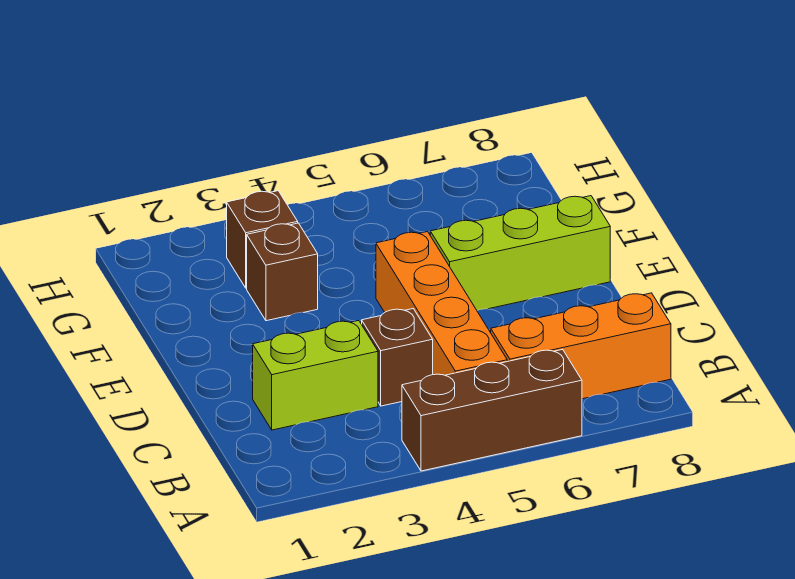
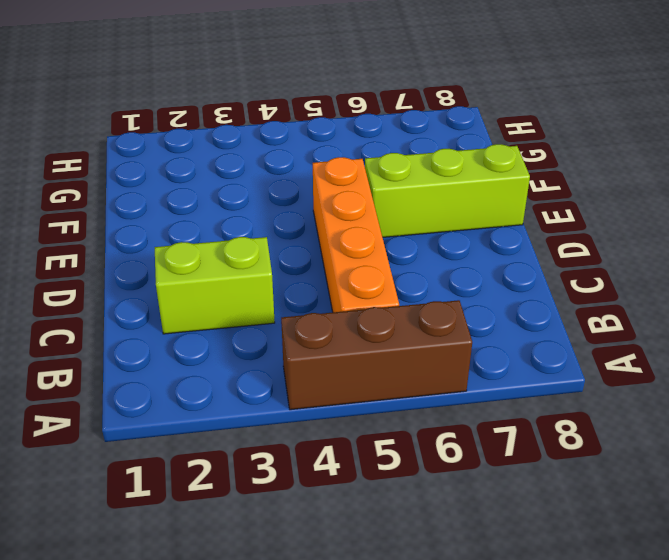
none -> orange brick B6:B8 level 1
none -> brown brick C4 level 1

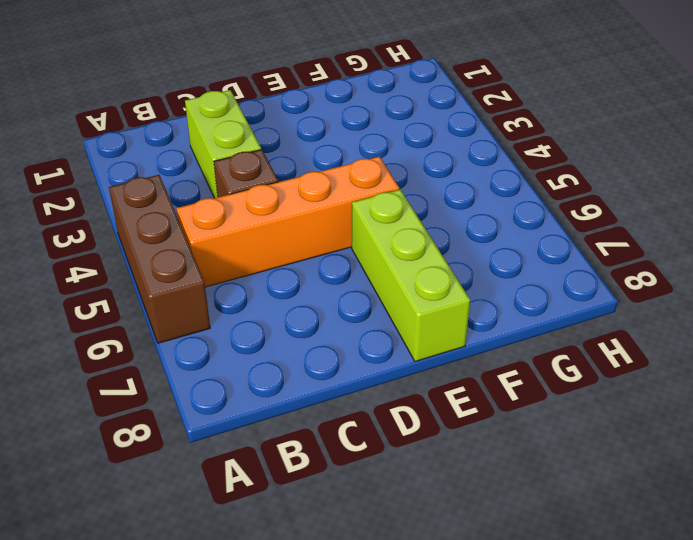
none -> orange brick B6:B8 level 1
none -> brown brick F3 level 1

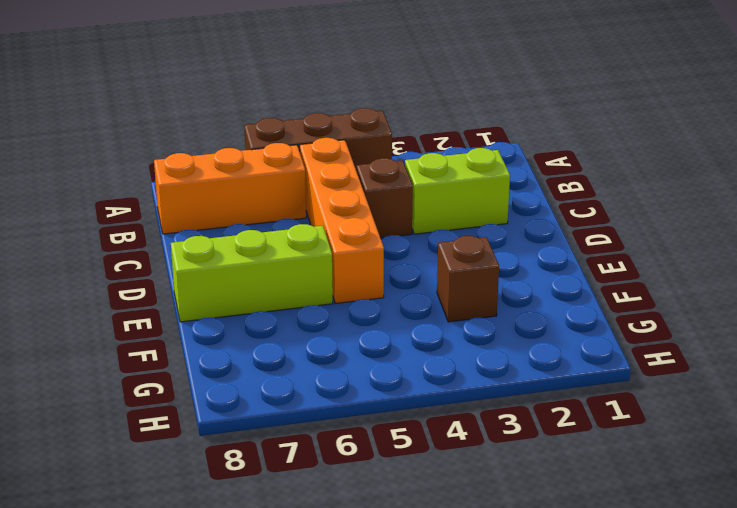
none -> brown brick G3 level 1

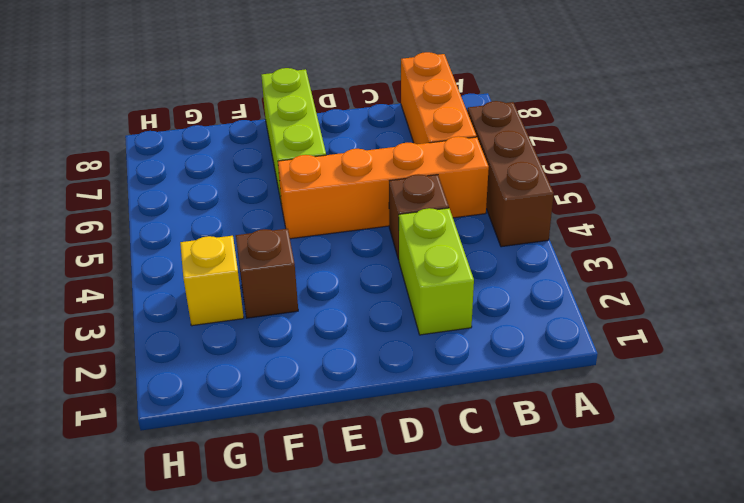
yellow brick G3 level 1 -> brown brick G3 level 1

